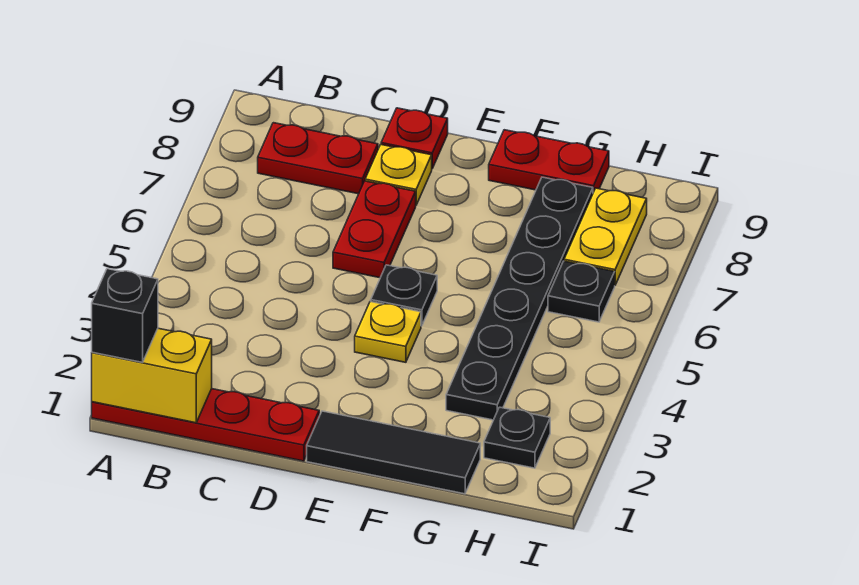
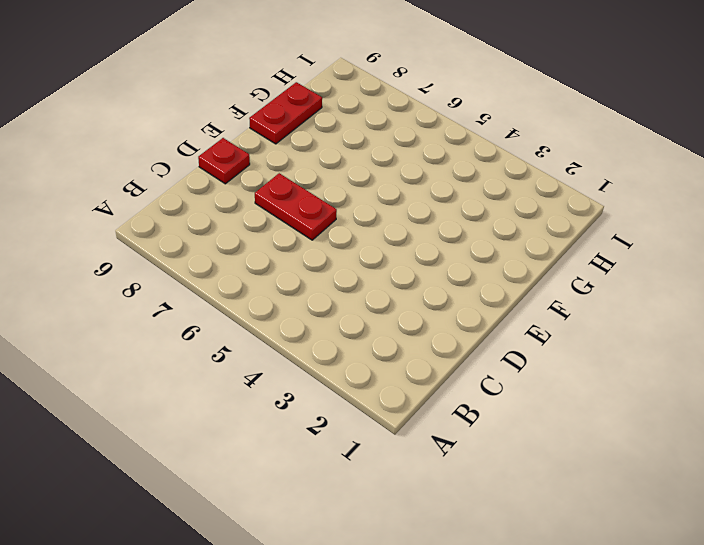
none -> red plate A1:D1 level 1
none -> red plate B8:C8 level 1
none -> yellow plate D8 level 1

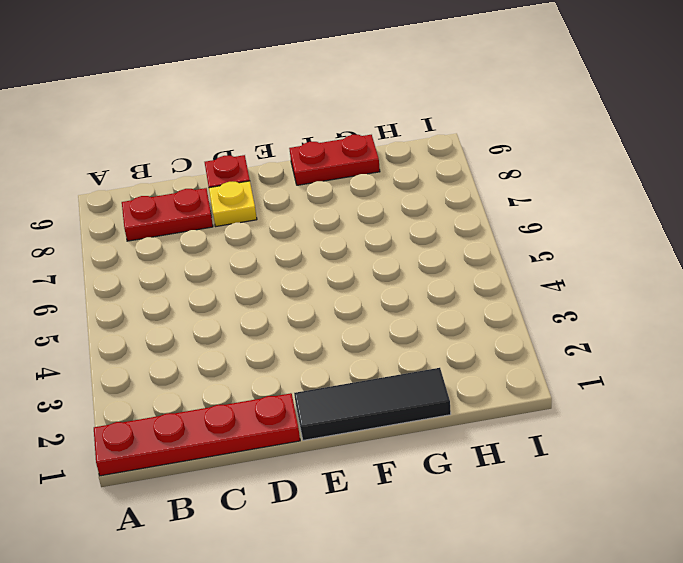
none -> red plate D6:D7 level 1
none -> yellow plate E4 level 1
none -> black plate E5 level 1

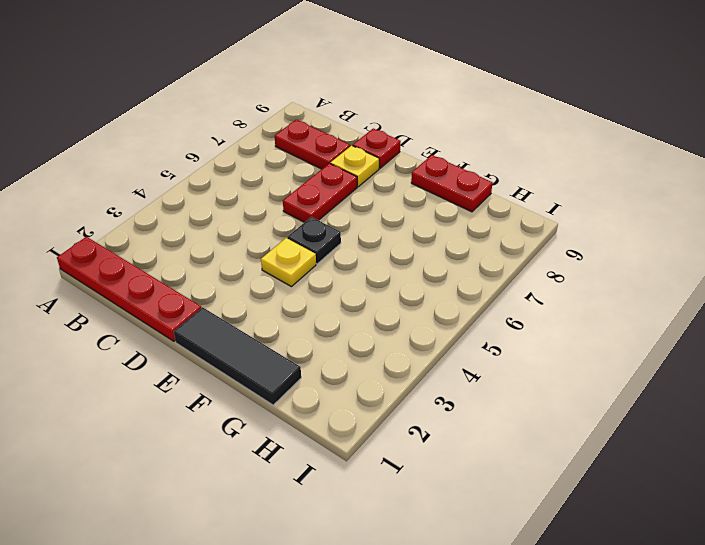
none -> black plate G3:G8 level 1
none -> black plate H2 level 1
none -> black plate H6 level 1

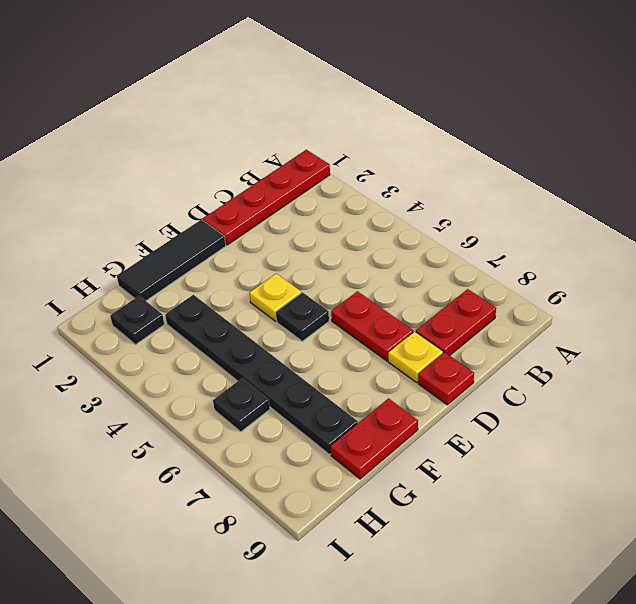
none -> yellow plate H7:H8 level 1
none -> yellow brick A1:B1 level 2
none -> black brick A1 level 3

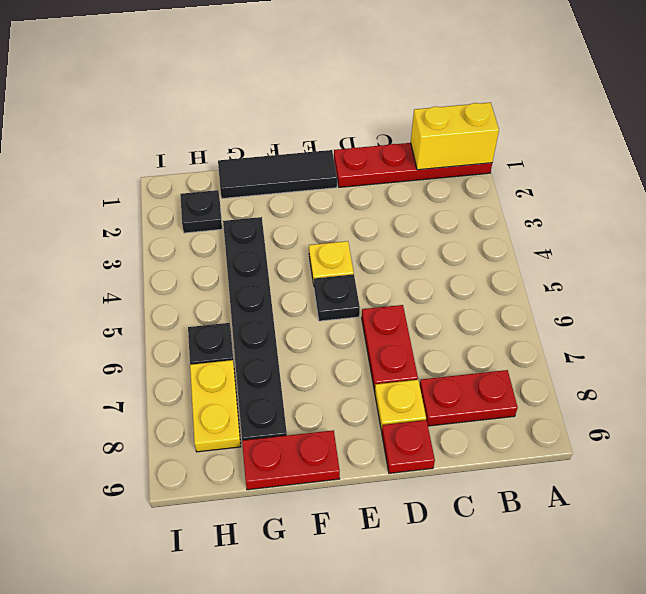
none -> black brick A1 level 3

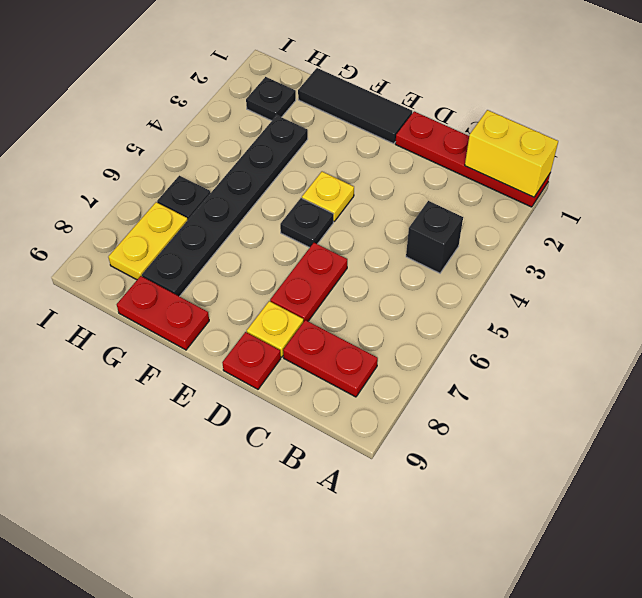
black brick B4 level 1 -> black brick A1 level 3

